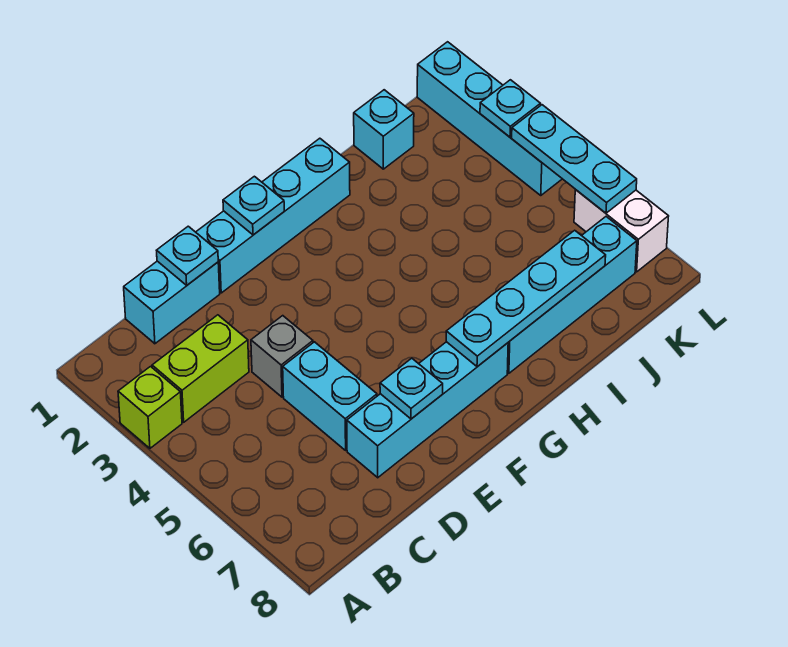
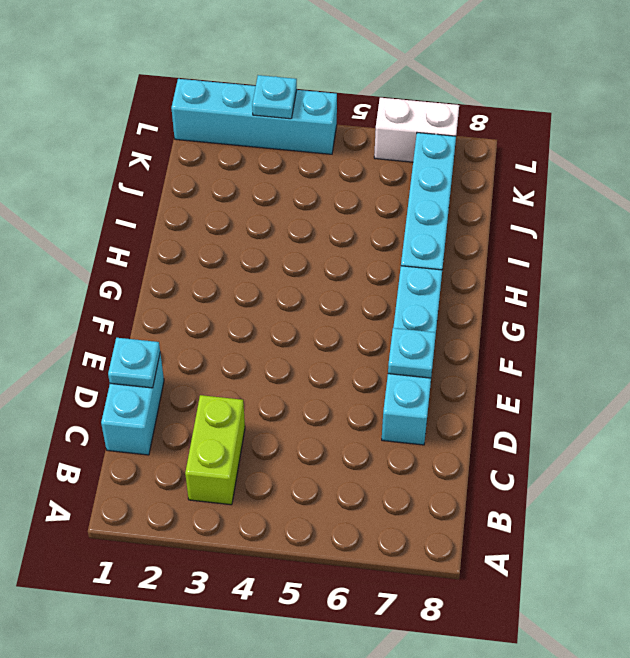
none -> lime brick A3 level 1
none -> grey brick D4 level 1
none -> cyan brick D5:D6 level 1

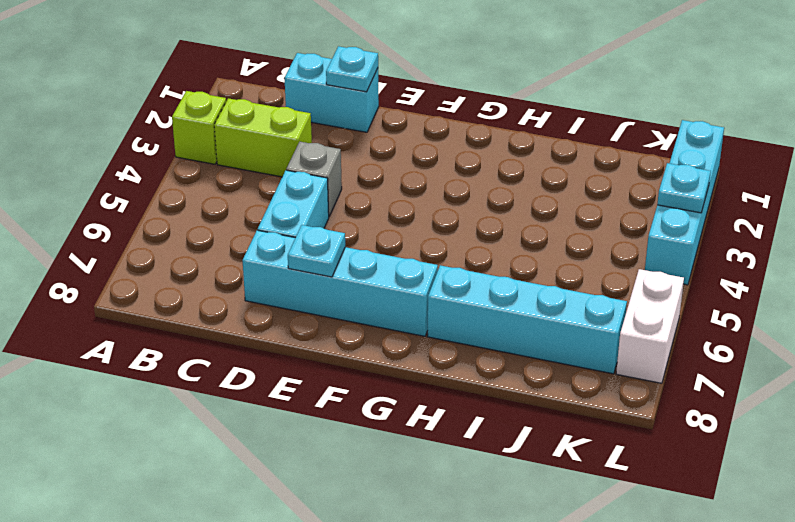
none -> cyan brick E1:H1 level 1
none -> cyan brick J1 level 1
none -> cyan plate F1 level 2

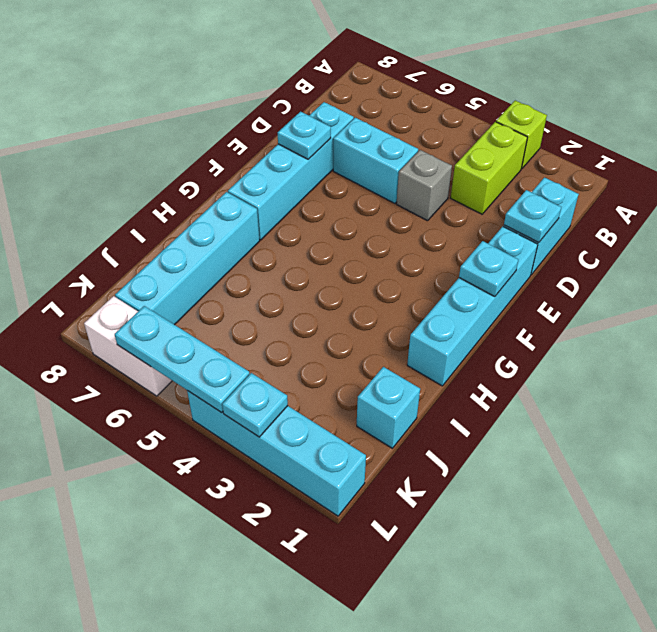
none -> cyan plate G7:J7 level 2

